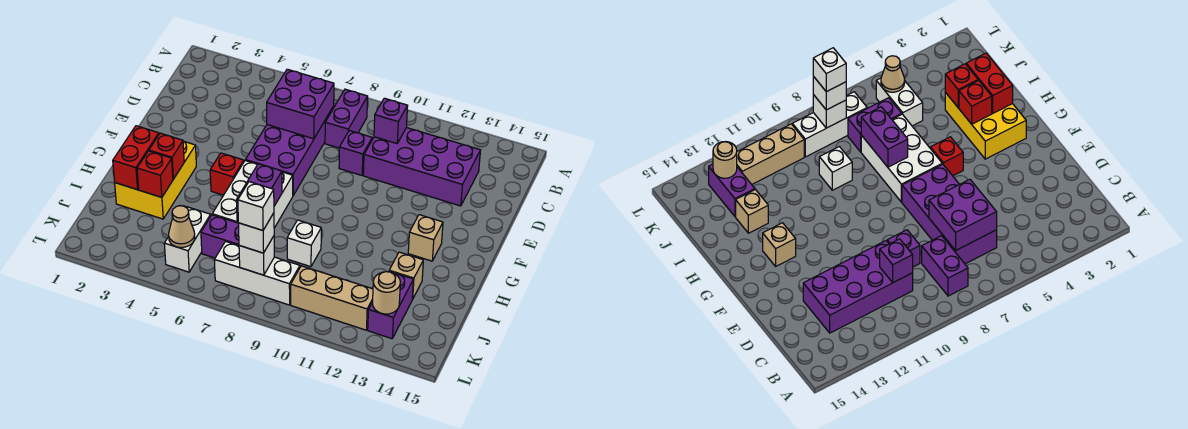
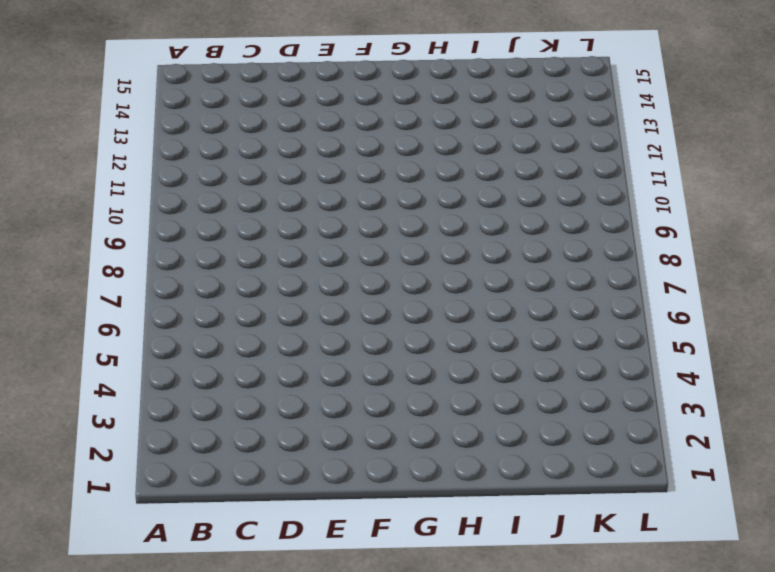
none -> purple brick B8:C8 level 1
none -> purple brick C6:F7 level 1
none -> purple brick C10:D13 level 1

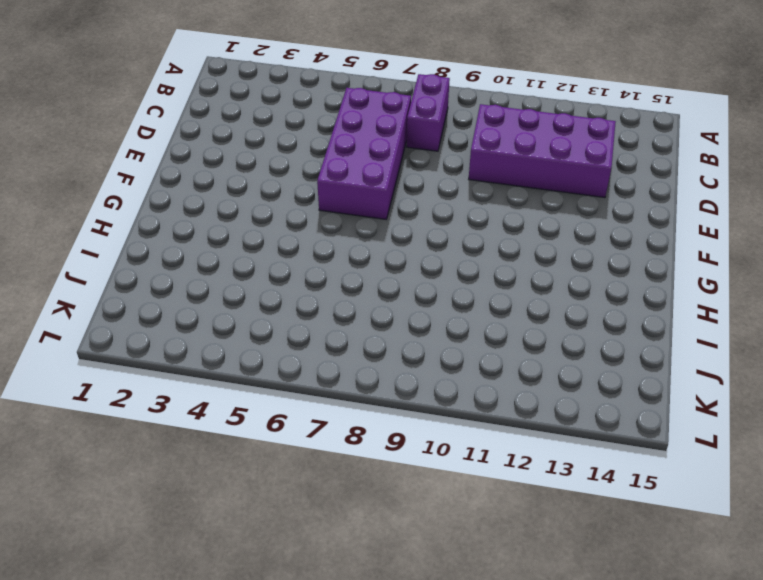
none -> purple brick D9 level 1
none -> yellow brick G2:I3 level 1
none -> red brick G5 level 1

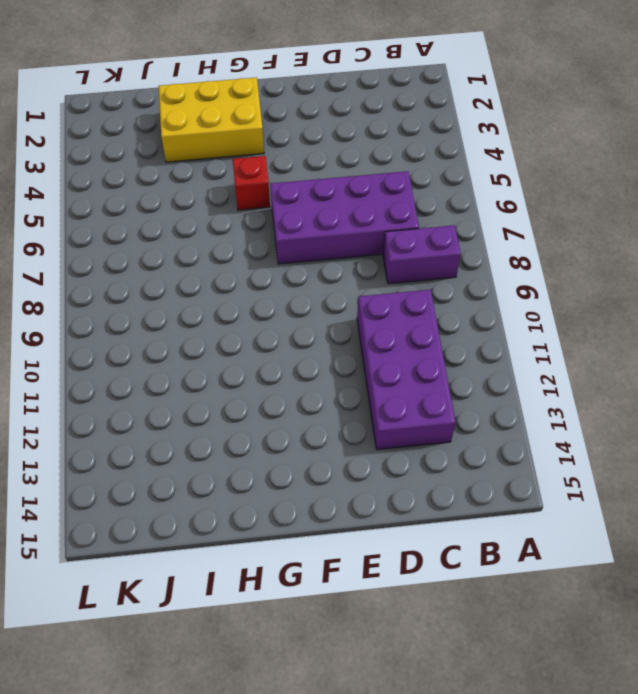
none -> purple brick D9 level 1
none -> white brick G6:I7 level 1
none -> tan brick G13 level 1

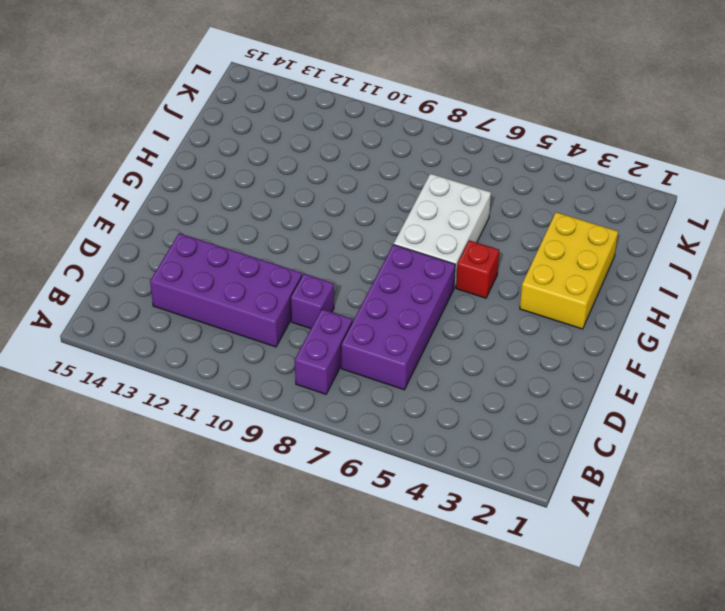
none -> tan brick G13 level 1
none -> white brick I9 level 1
none -> tan brick I13 level 1

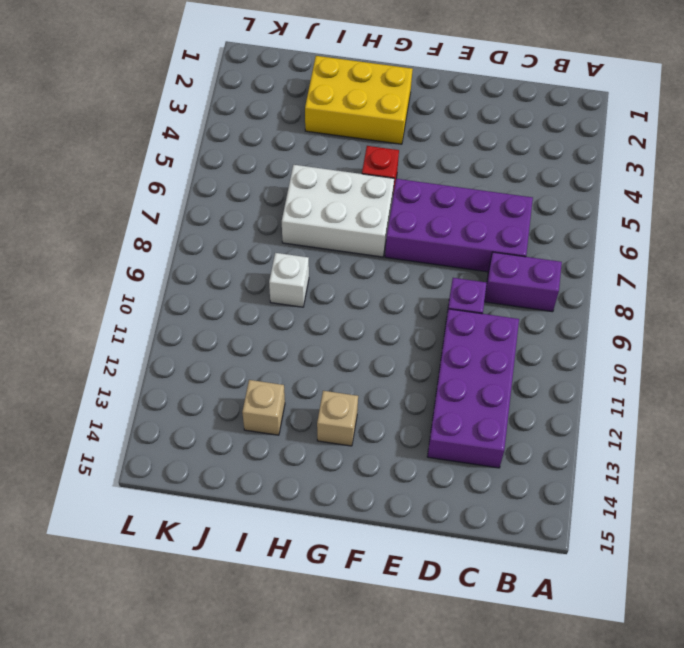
none -> white brick J5:K5 level 1
none -> purple brick J6:J7 level 1
none -> purple brick J13:K13 level 1

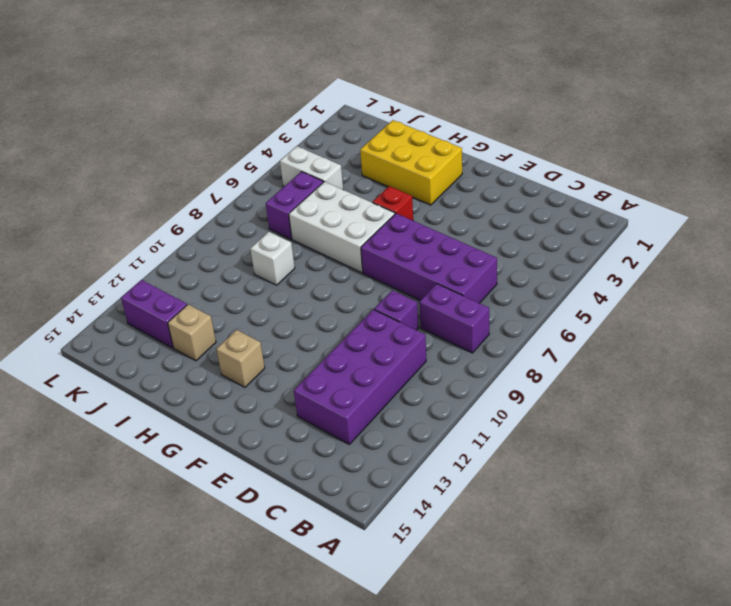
none -> white brick K7:K9 level 1
none -> tan brick K10:K12 level 1
none -> purple brick C6:D7 level 2

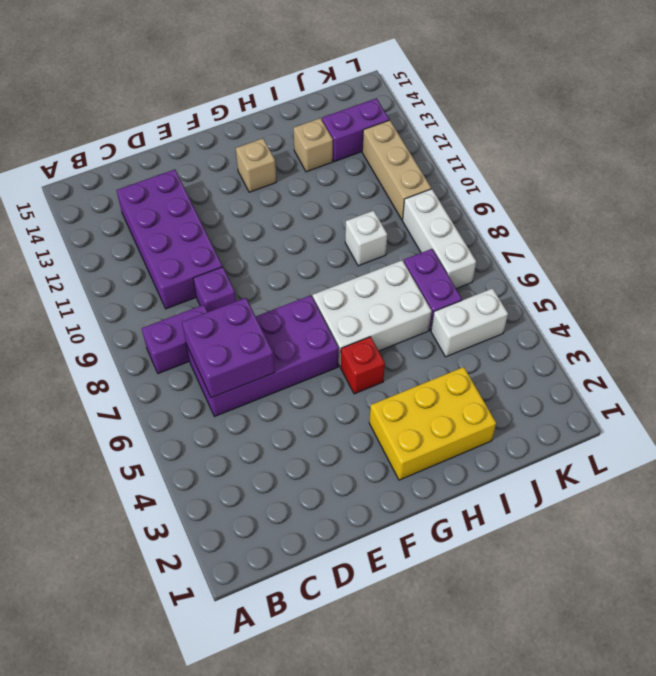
none -> purple brick C10 level 2
none -> red brick H2:I2 level 2
none -> red brick H3 level 2

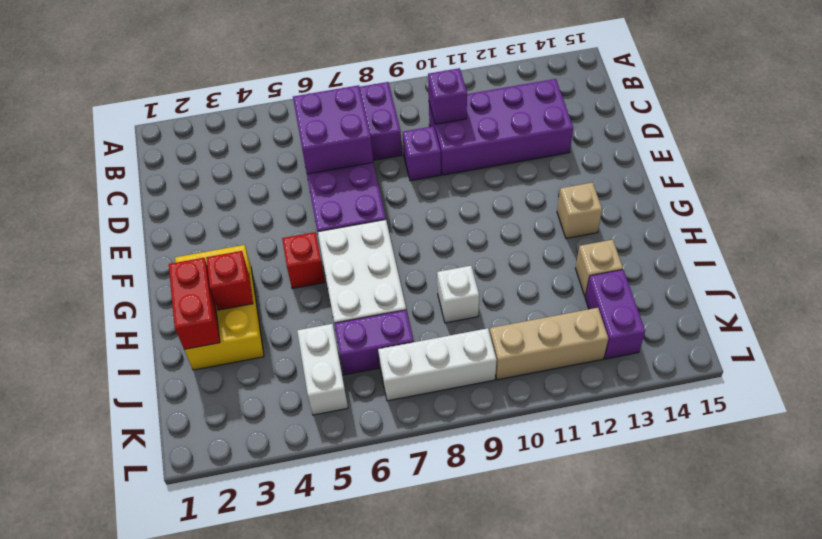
none -> purple brick H7:I7 level 2
none -> red brick I3 level 2
none -> tan cone K5 level 2

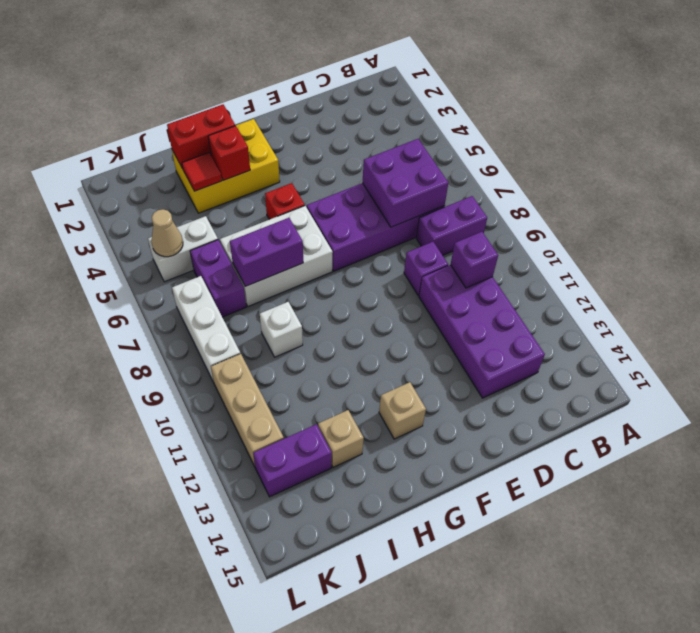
red tile I3 level 2 -> red brick I3 level 2
none -> white brick K8 level 2
none -> tan round brick K13 level 2
none -> white brick K8 level 3

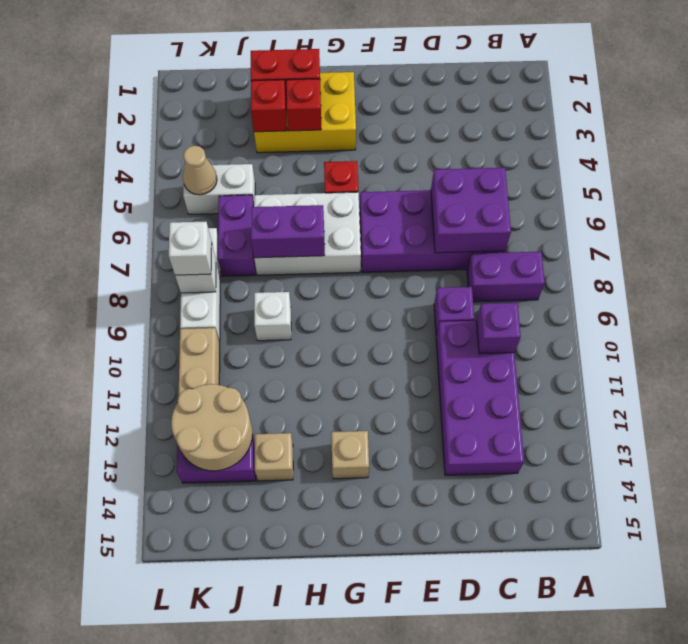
tan round brick J12:K13 level 2 -> tan round brick K13 level 2
none -> white brick K8 level 4

